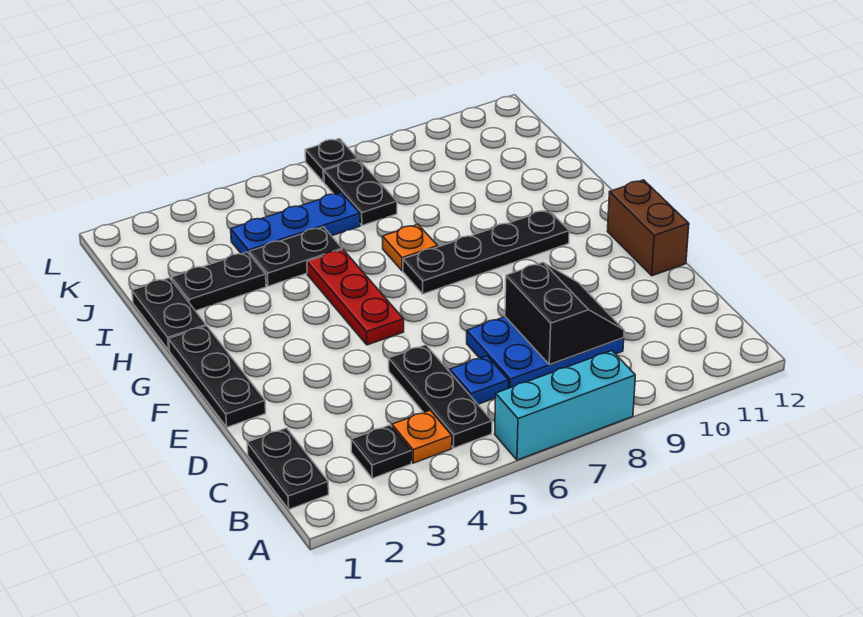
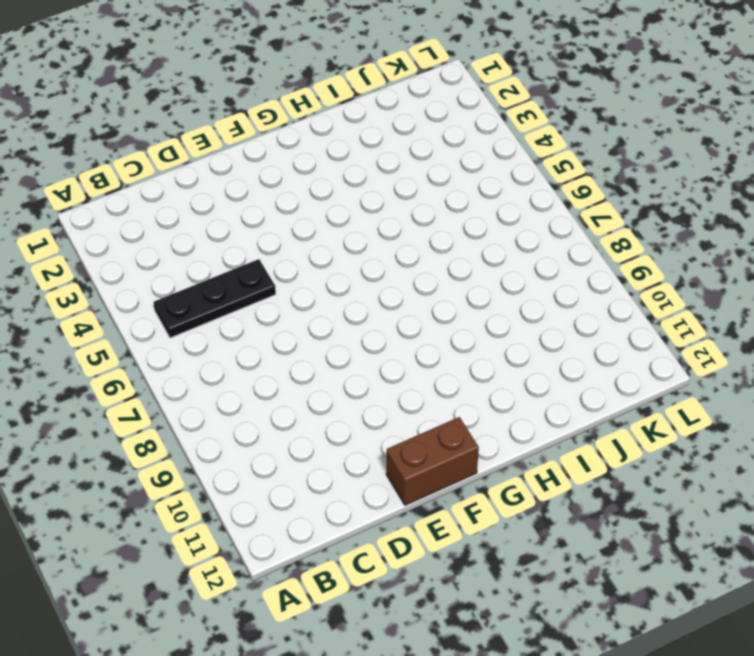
none -> cyan brick A6:A8 level 1
none -> black plate B1:C1 level 1
none -> black plate B3 level 1

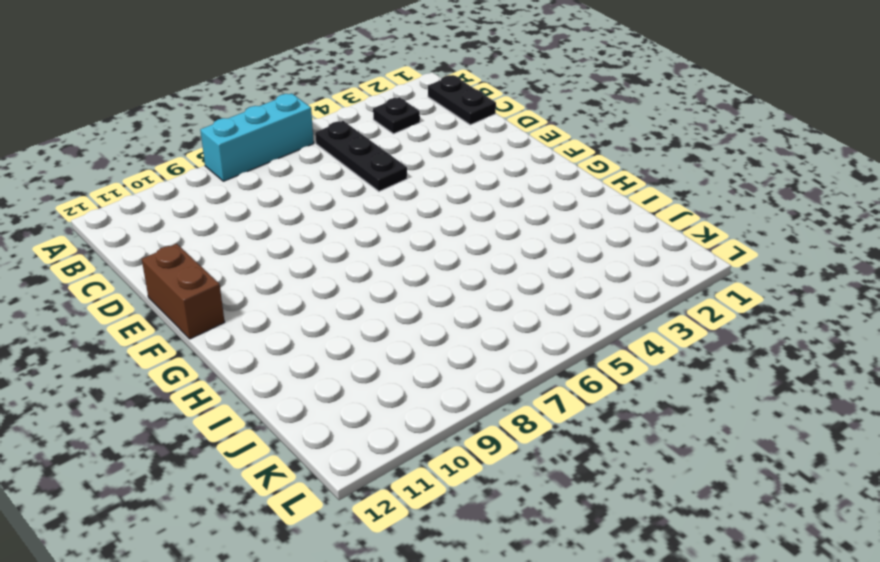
none -> orange plate B4 level 1
none -> blue plate C6 level 1
none -> blue plate C7:D9 level 1

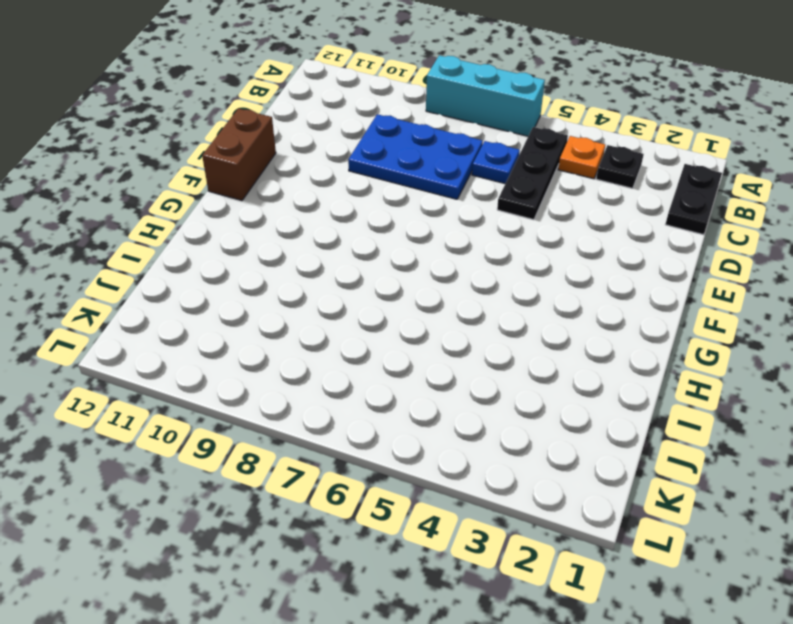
none -> black plate E1:G1 level 1
none -> red plate F5:H5 level 1
none -> black plate G7:G10 level 1

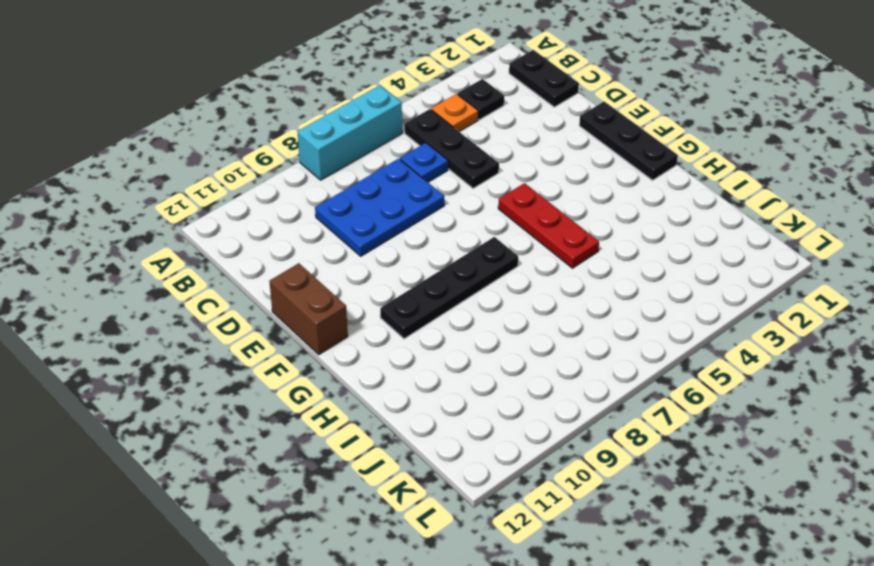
none -> black plate H1:I1 level 1
none -> orange plate H7 level 1
none -> black plate I2:I3 level 1

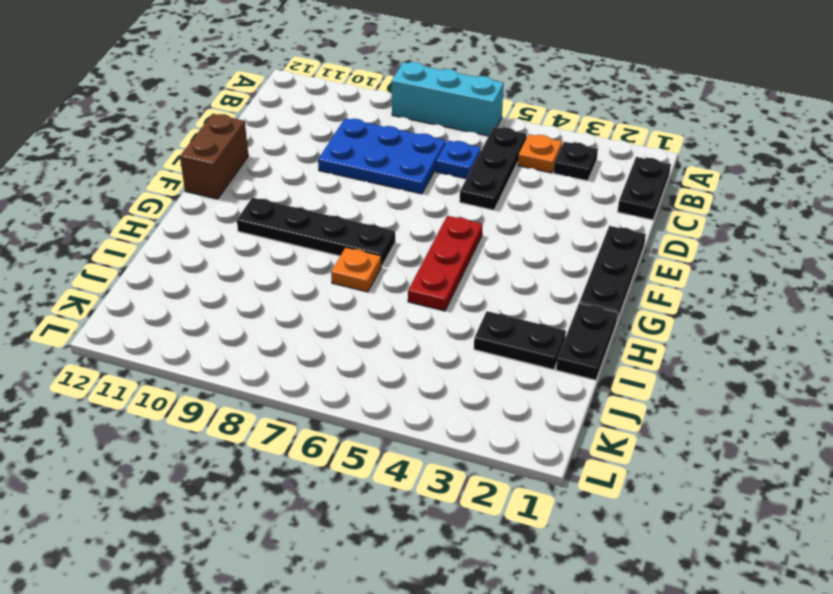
none -> black plate I4:I5 level 1
none -> blue plate J4:J6 level 1
none -> black plate J7:K7 level 1

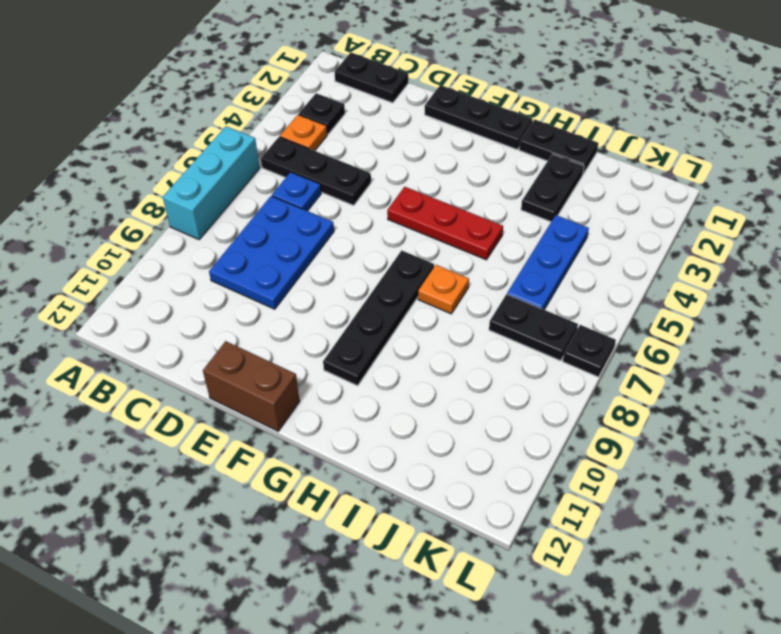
none -> black plate I4:I5 level 1
none -> black slope C8:D9 level 2 top 8

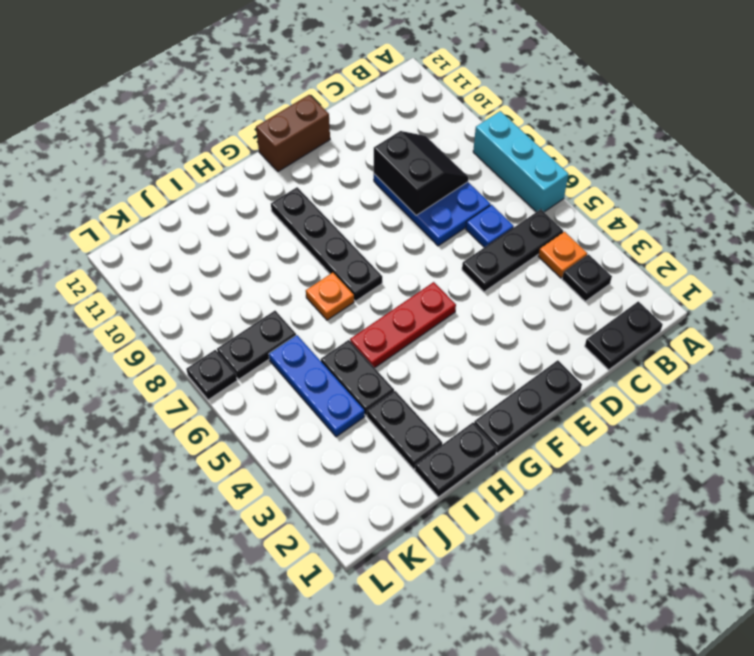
black slope C8:D9 level 2 top D -> black slope C8:D9 level 2 top 8

